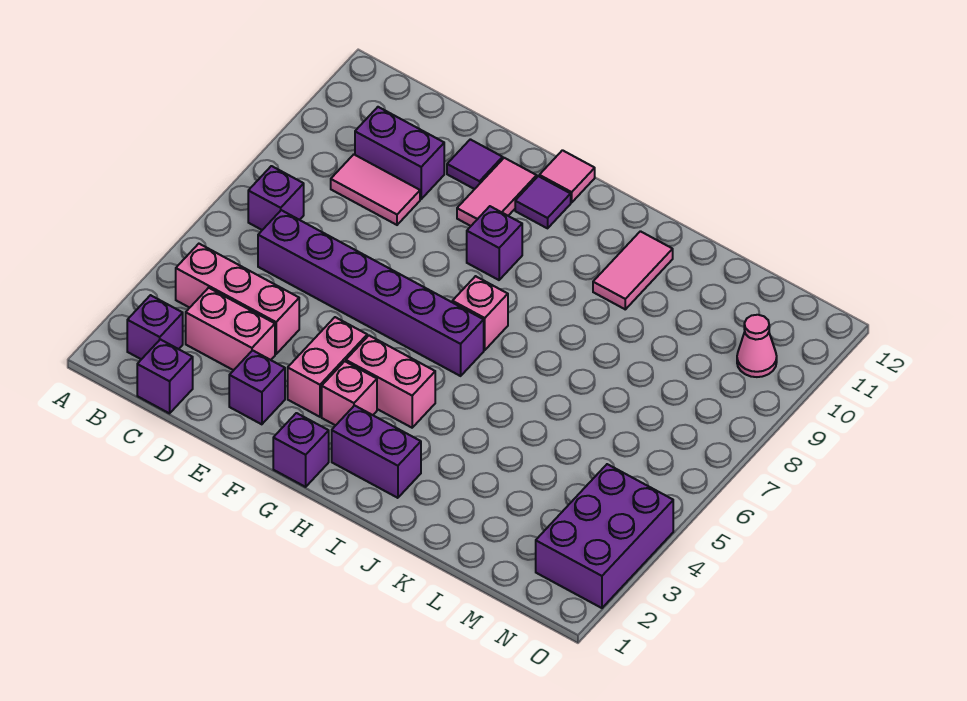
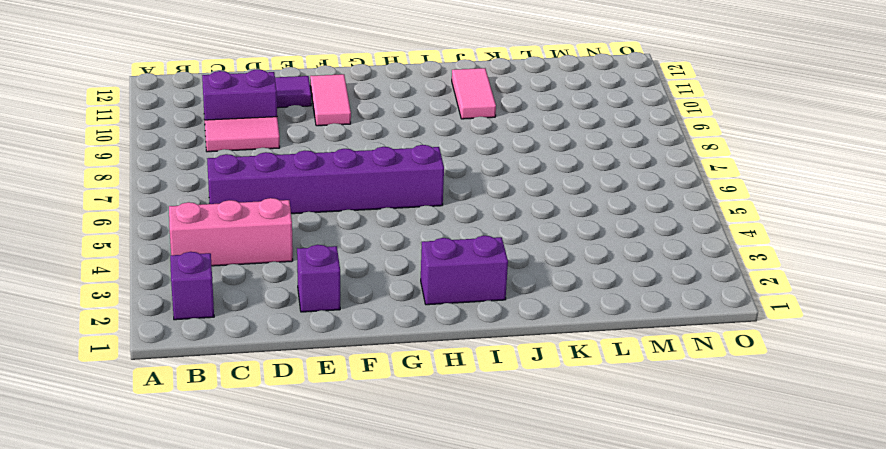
none -> purple brick B7 level 1
none -> purple brick C1 level 1
none -> pink brick C3:D3 level 1

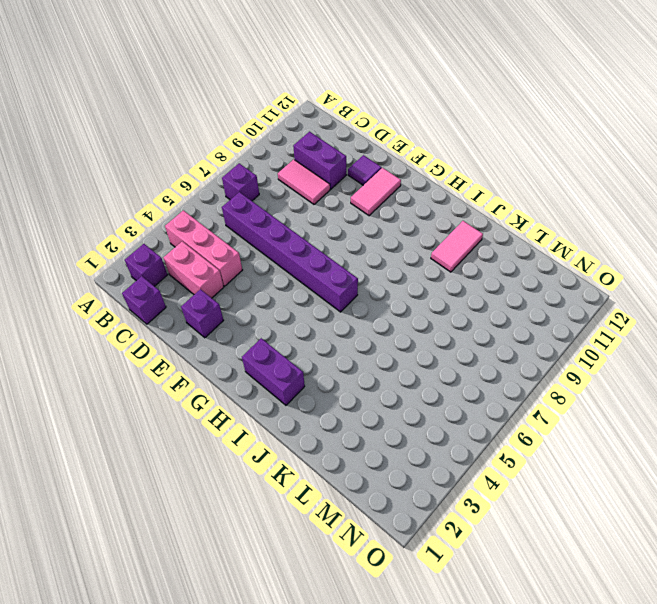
none -> pink brick F3:F4 level 1
none -> purple brick G1 level 1
none -> pink brick G3 level 1

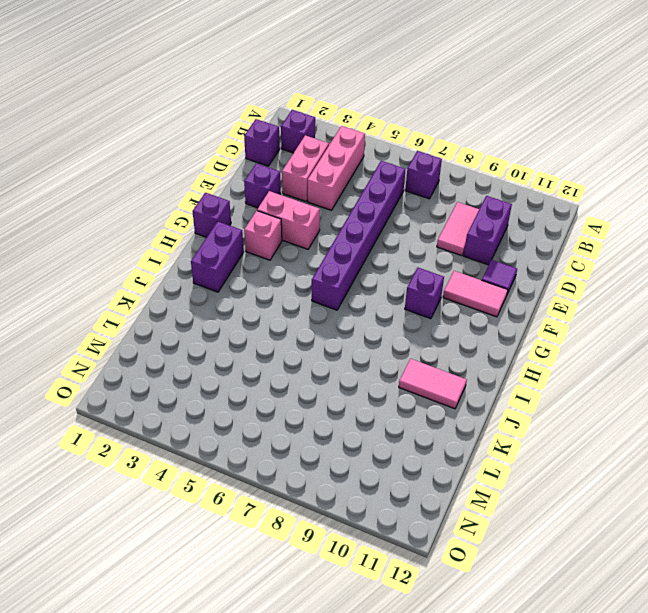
none -> pink brick G4:H4 level 1
none -> purple tile G11 level 1
none -> pink tile G12 level 1

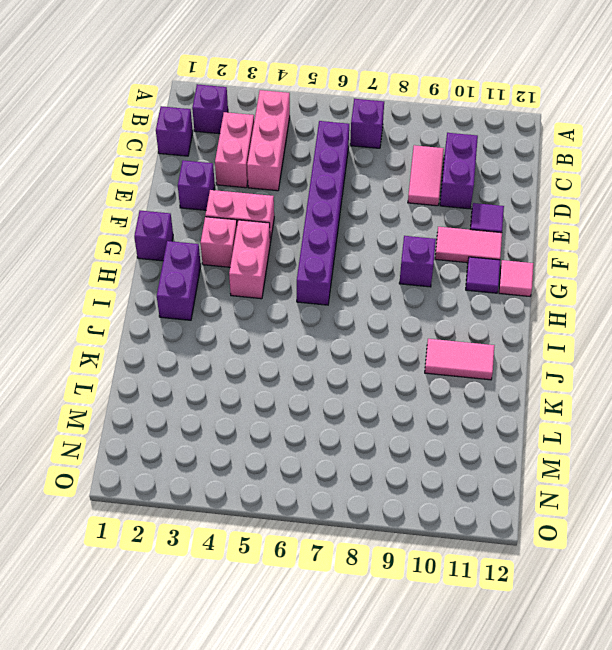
none -> pink brick H7 level 1
none -> purple brick N2:O4 level 1
none -> pink cone N10 level 1

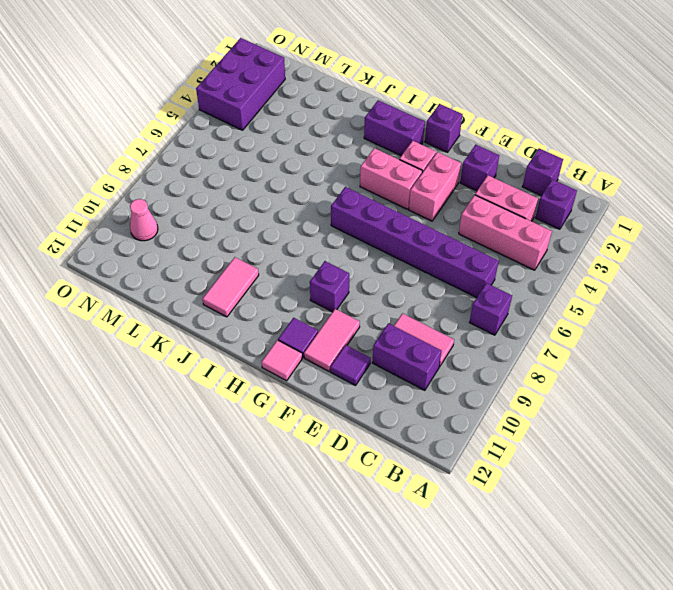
none -> pink brick H7 level 1

